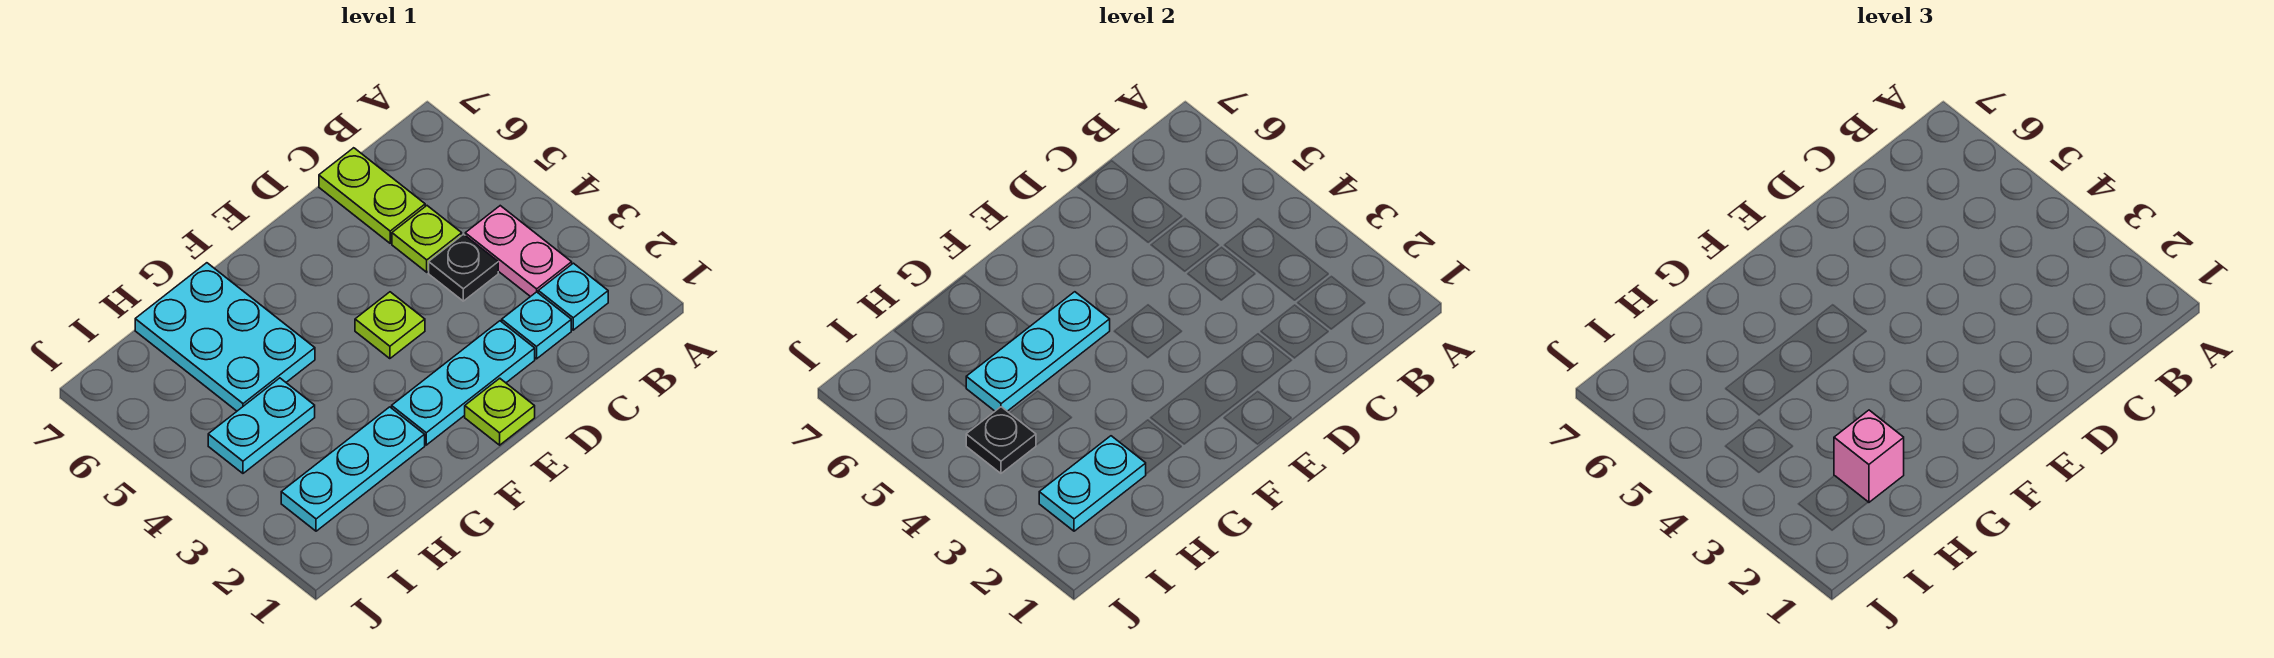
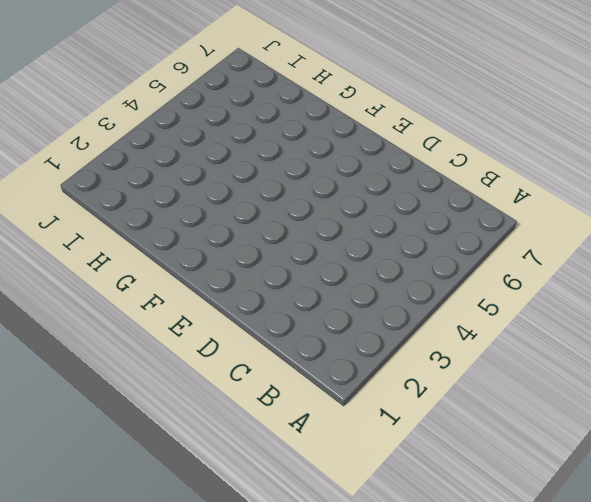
none -> cyan plate B2 level 1
none -> pink plate B3:B4 level 1
none -> cyan plate C2 level 1

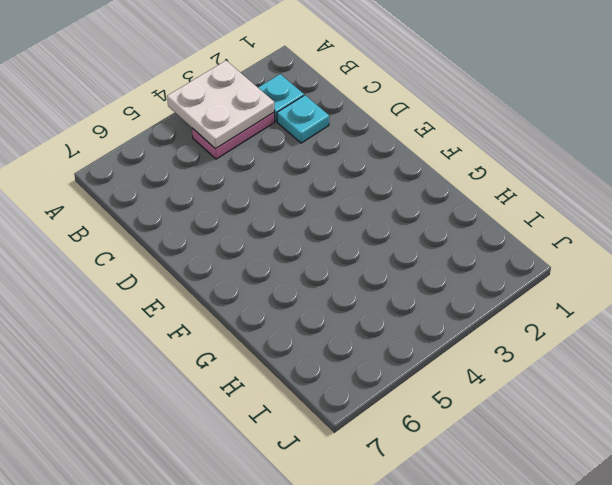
white plate A3:B4 level 2 -> none
none -> black plate C4 level 1
none -> lime plate C5 level 1
none -> lime plate C6:C7 level 1

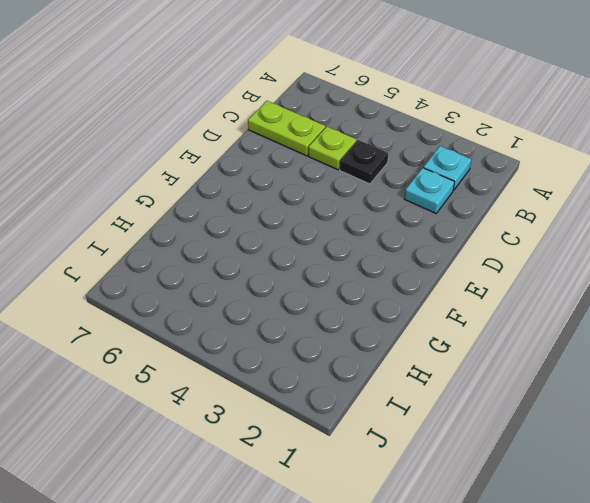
none -> pink plate B3:B4 level 1
none -> cyan plate D2:F2 level 1
none -> lime plate E1 level 1

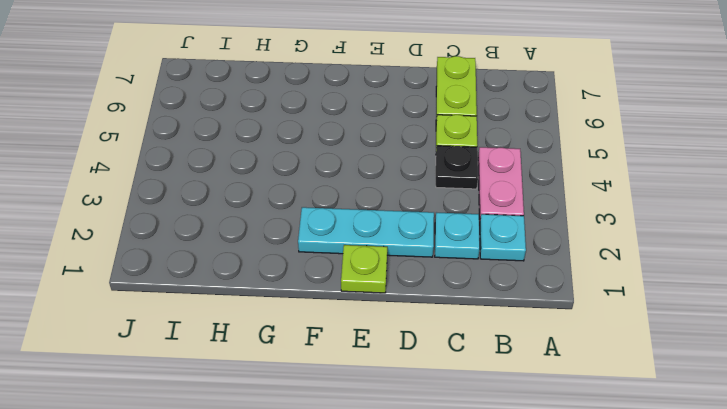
none -> lime plate E4 level 1
none -> cyan plate G2:I2 level 1
none -> cyan plate G5:H7 level 1

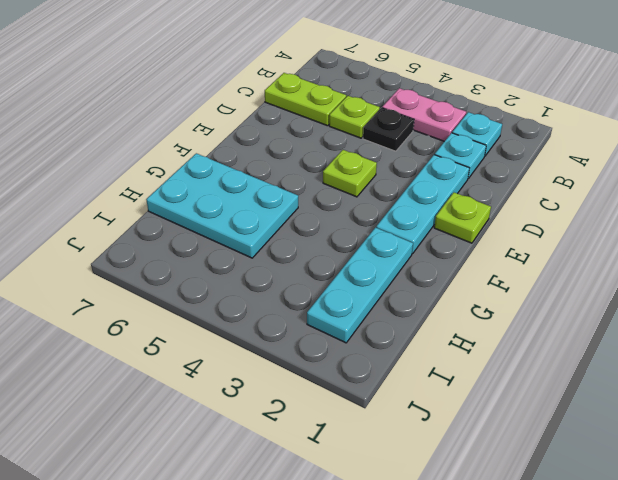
none -> cyan plate H4:I4 level 1
none -> cyan plate F5:H5 level 2
none -> cyan plate H2:I2 level 2

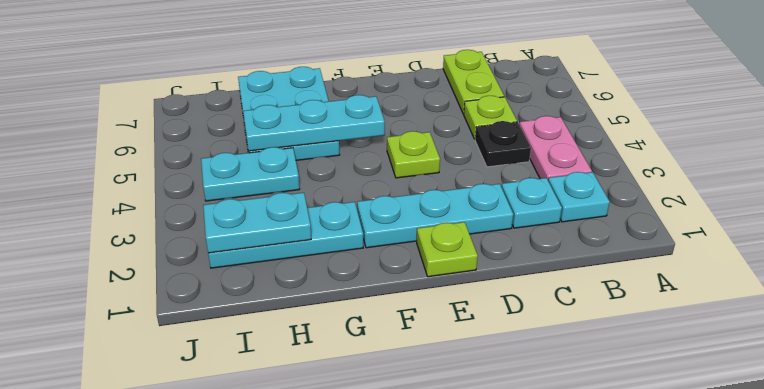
none -> black plate I4 level 2
none -> pink brick H2 level 3

